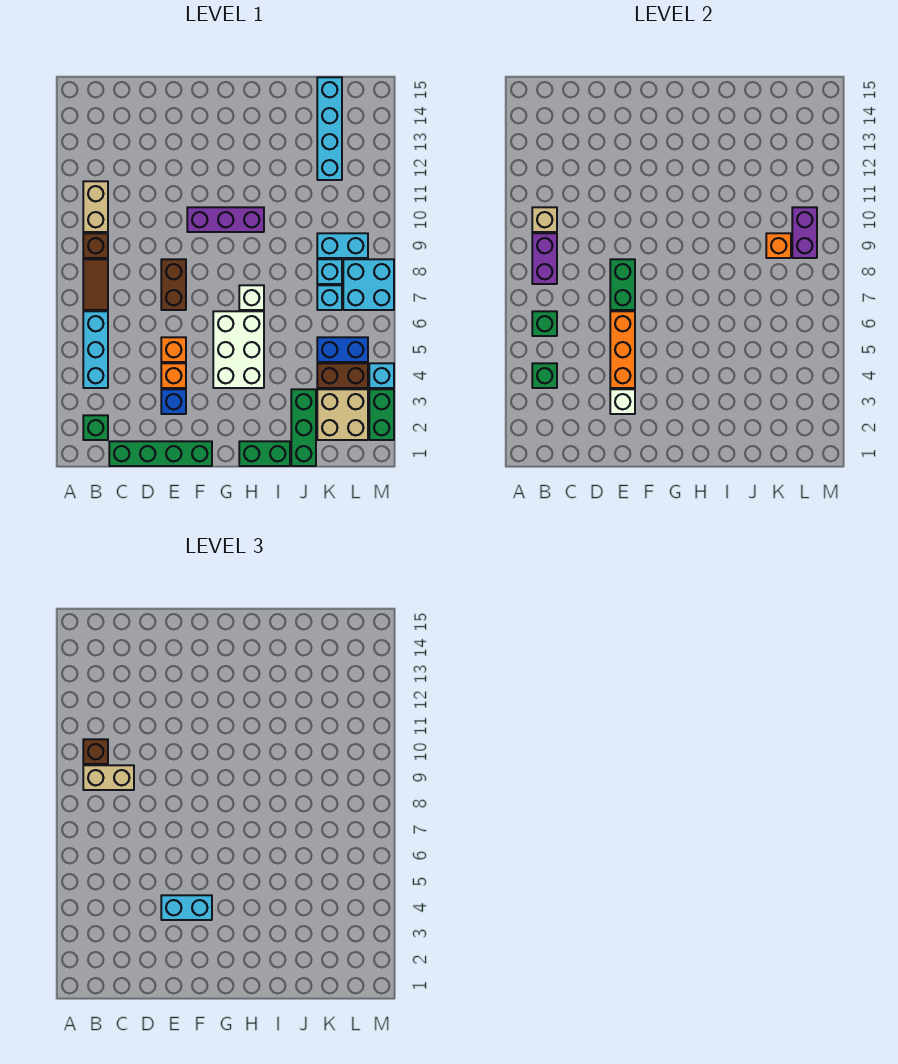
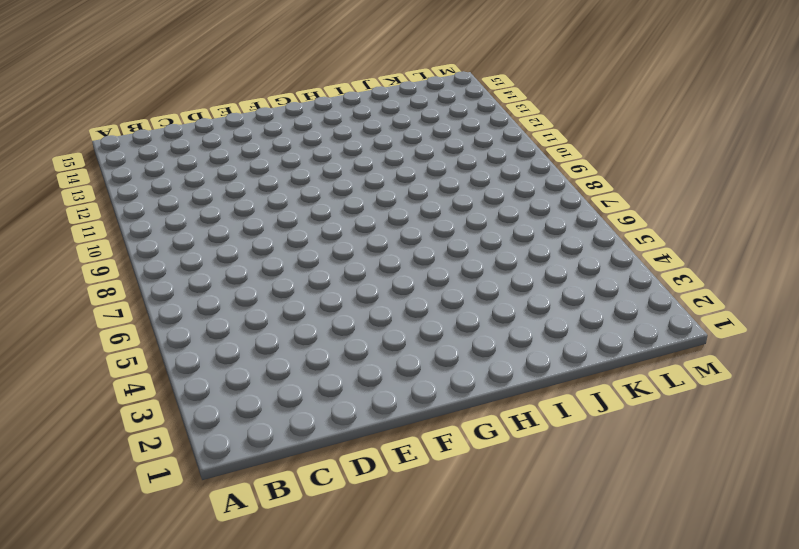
none -> green brick B2 level 1
none -> cyan brick B4:B6 level 1
none -> brown tile B7:B8 level 1
none -> brown brick B9 level 1

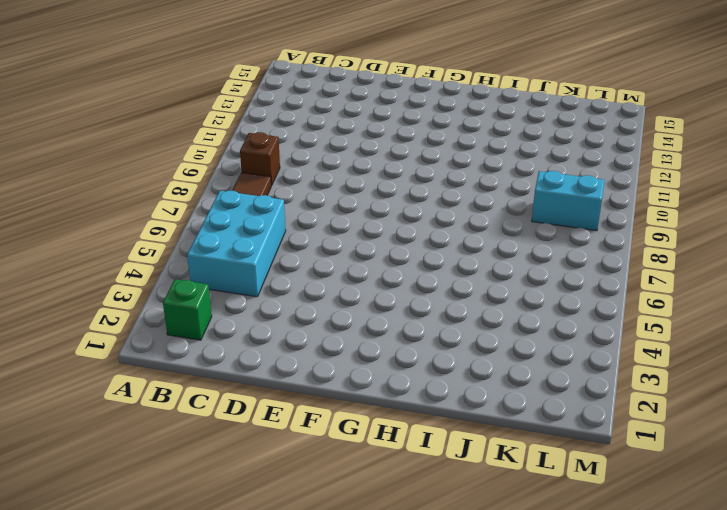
cyan brick B4:C6 level 1 -> cyan brick B4:B6 level 1
none -> tan brick B10:B11 level 1
none -> green brick C1:F1 level 1
none -> blue brick E3 level 1
none -> orange brick E4 level 1

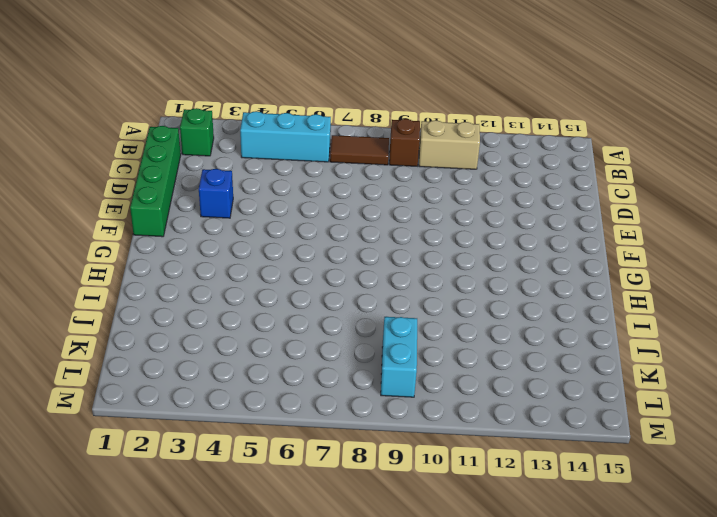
none -> orange brick E4 level 1
none -> orange brick E5 level 1
none -> brown brick E7:E8 level 1
none -> purple brick F10:H10 level 1

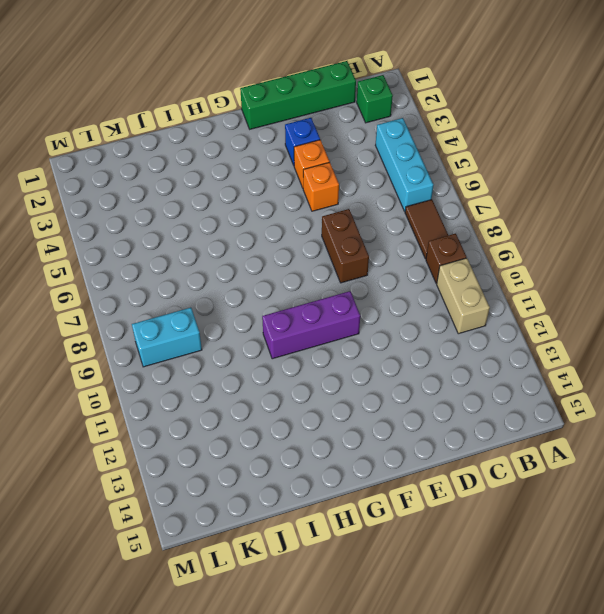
none -> white brick G4:H6 level 1
none -> green brick H1:I1 level 1
none -> white brick H7 level 1
none -> green brick J1:J3 level 1

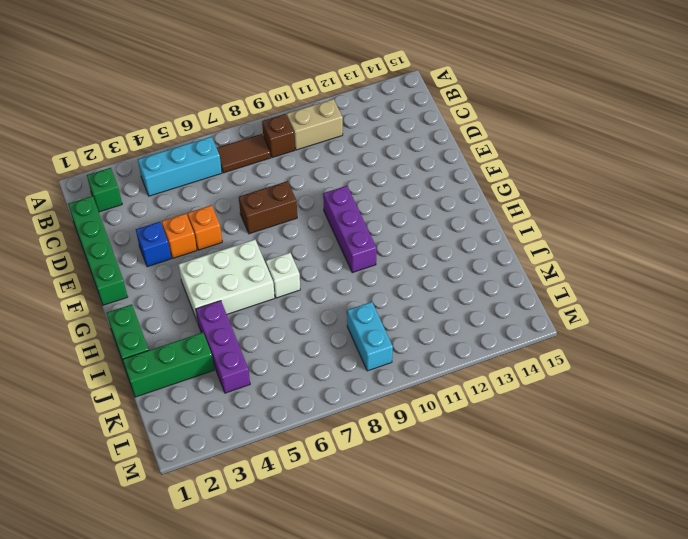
purple brick I4:K4 level 1 -> brown brick K4:L4 level 1
none -> tan brick K2:L3 level 1
none -> blue brick K5:L5 level 1
none -> cyan brick K7 level 1
none -> cyan brick K8 level 1

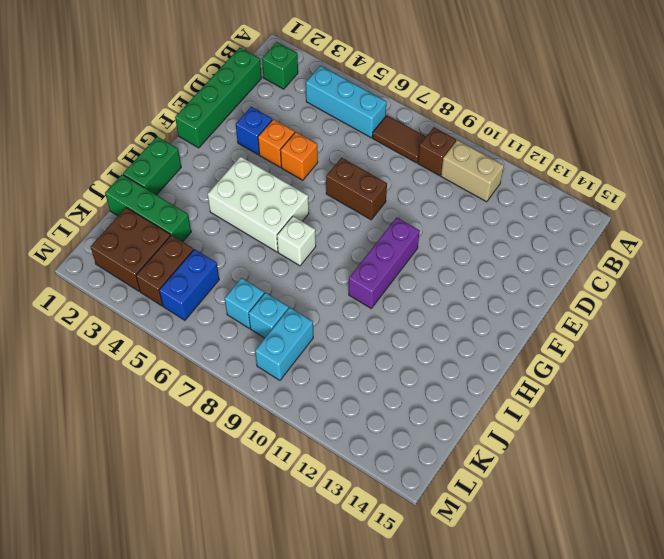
brown brick K2:L3 level 1 -> tan brick K2:L3 level 1
none -> cyan brick K12:K15 level 1
none -> cyan brick L7:M8 level 1
none -> green brick M2:M3 level 1
none -> cyan brick M4 level 1

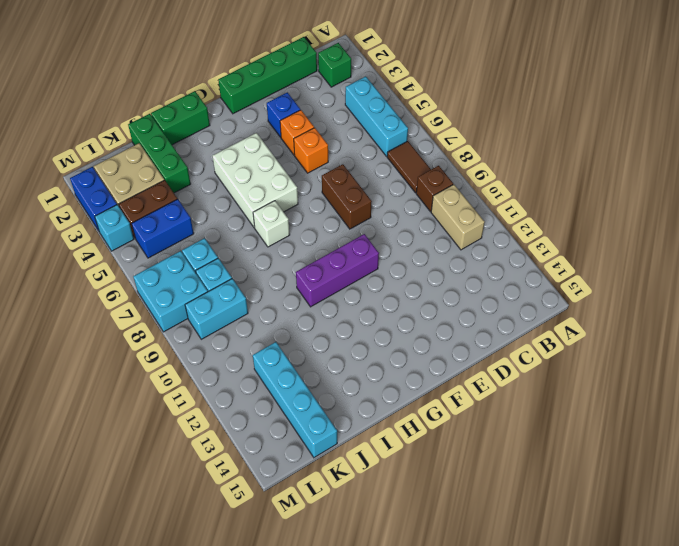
blue brick M2:M3 level 1 -> green brick M2:M3 level 1
none -> green brick B4 level 2
none -> green brick B6 level 2
none -> purple brick B8:B9 level 2
none -> tan brick B10 level 2

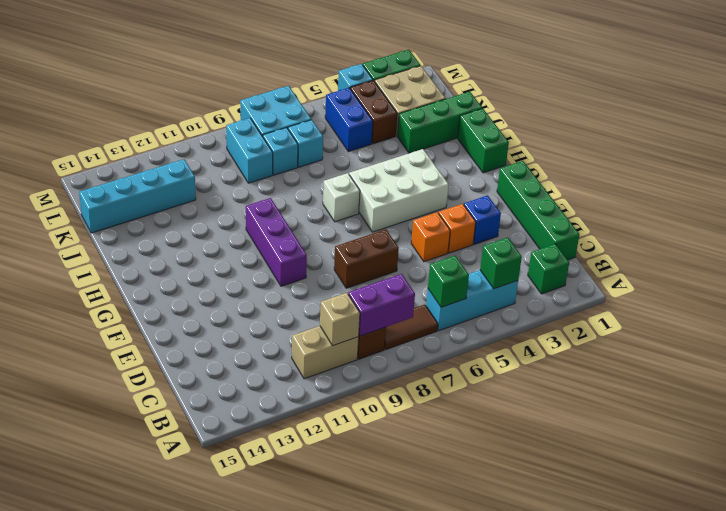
none -> white brick E3 level 2
none -> orange brick E4:E6 level 2
none -> green brick E7:E8 level 2
none -> orange brick K9 level 2

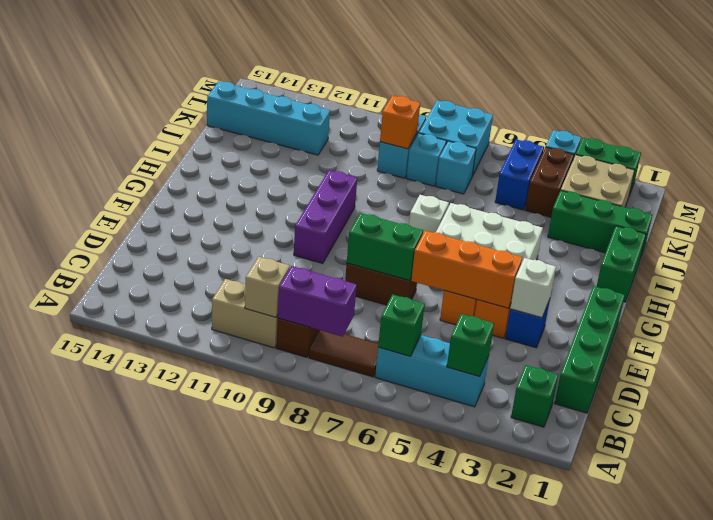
none -> purple brick L9:L10 level 2
none -> tan brick B9:C9 level 3
none -> brown brick B10 level 3
none -> cyan brick E4:F4 level 3

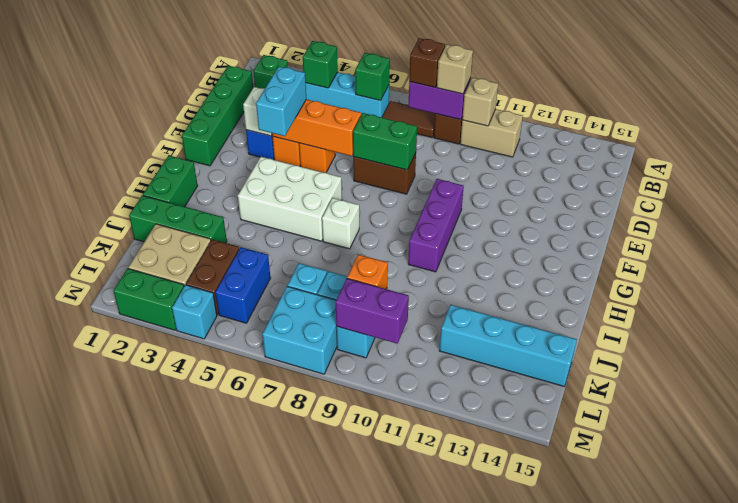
brown brick B8 level 3 -> brown brick B10 level 3
tan brick B9 level 3 -> tan brick B9:C9 level 3

